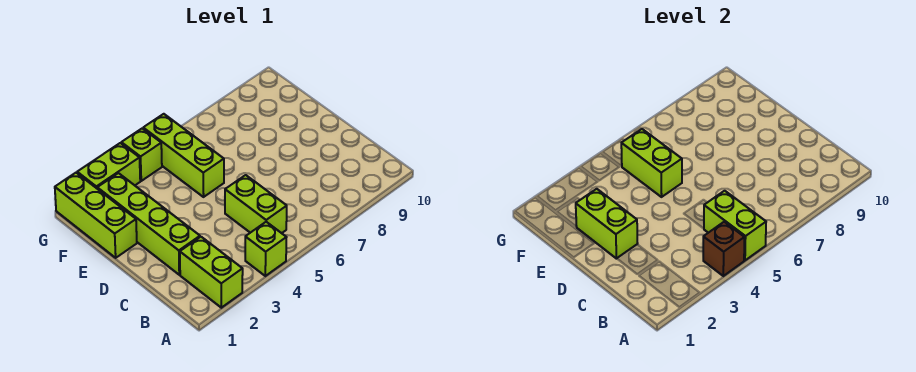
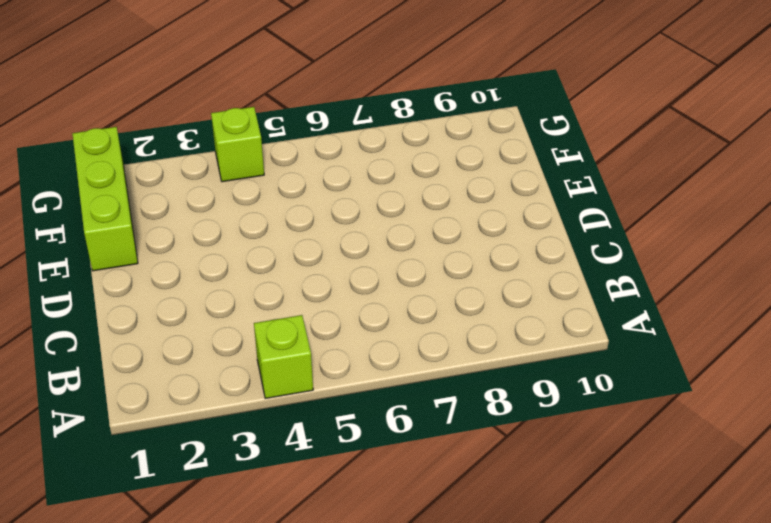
none -> lime brick A2:B2 level 1
none -> lime brick B5:C5 level 1
none -> lime brick C2:F2 level 1

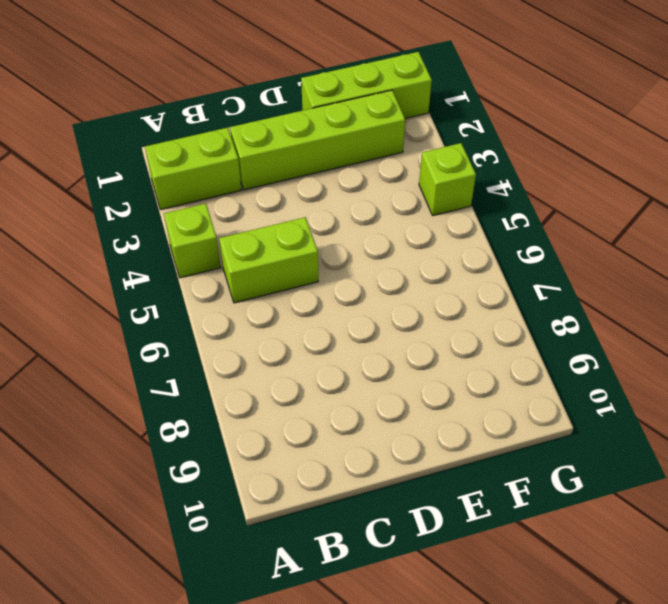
none -> lime brick E5:G5 level 1
none -> lime brick G2:G3 level 1
none -> brown brick A4 level 2

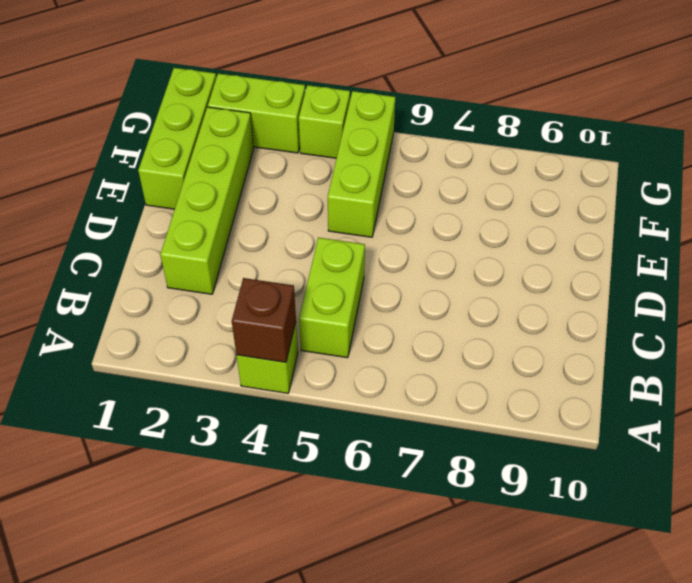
none -> lime brick A2:B2 level 1
none -> lime brick A5:B5 level 2
none -> lime brick D2:E2 level 2

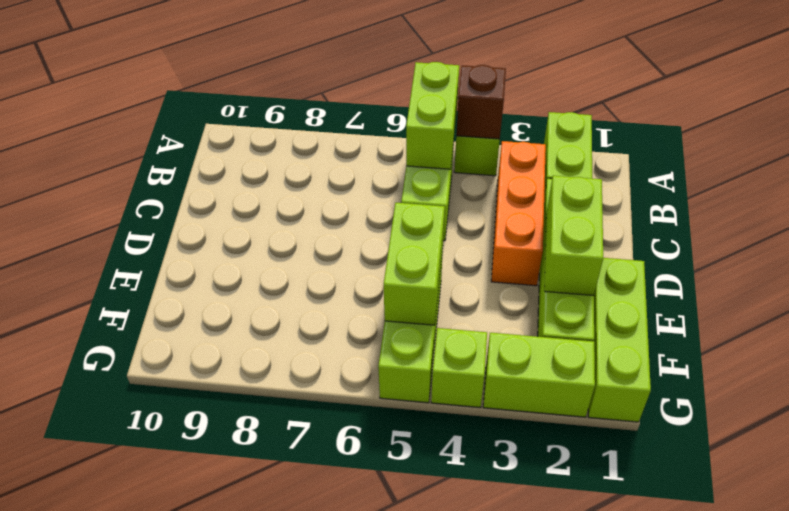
orange brick B3:D3 level 1 -> none

